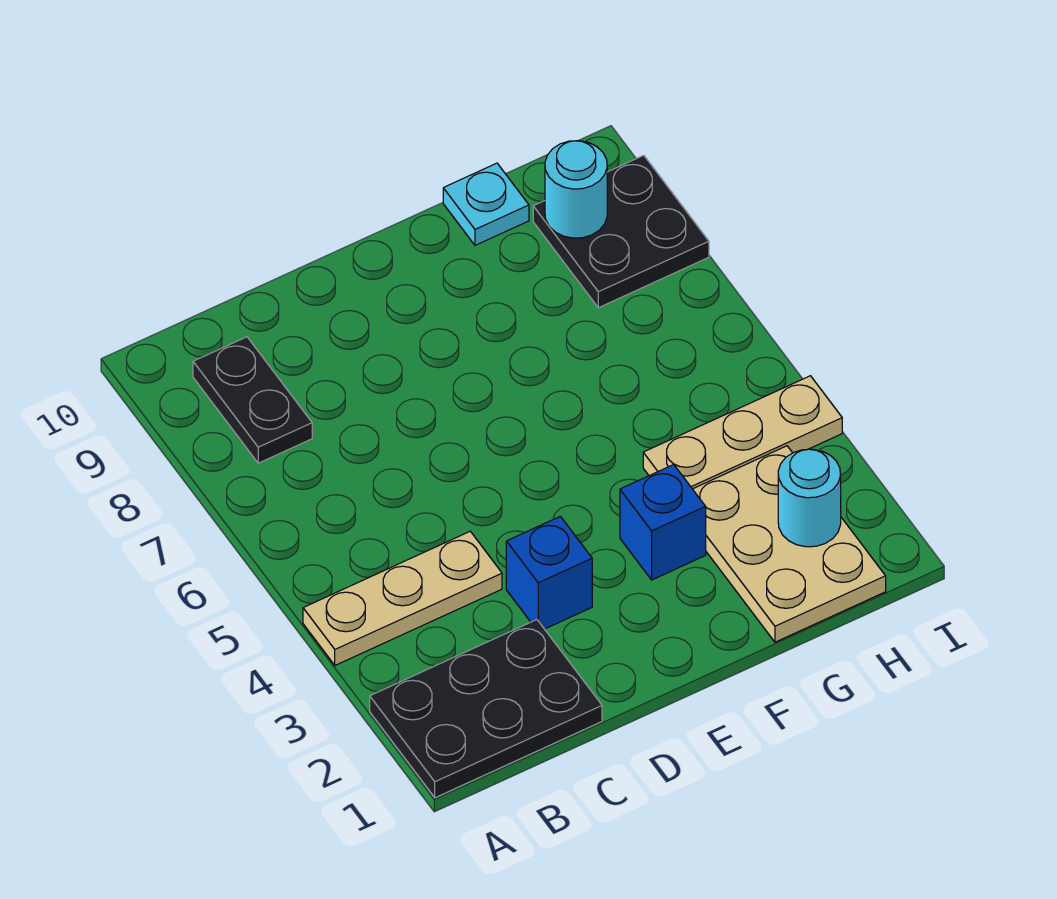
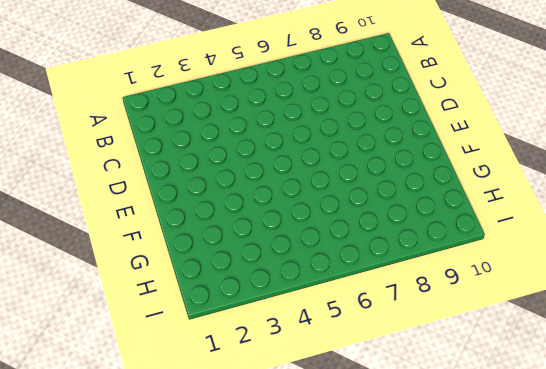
none -> black plate A1:C2 level 1
none -> tan plate A4:C4 level 1

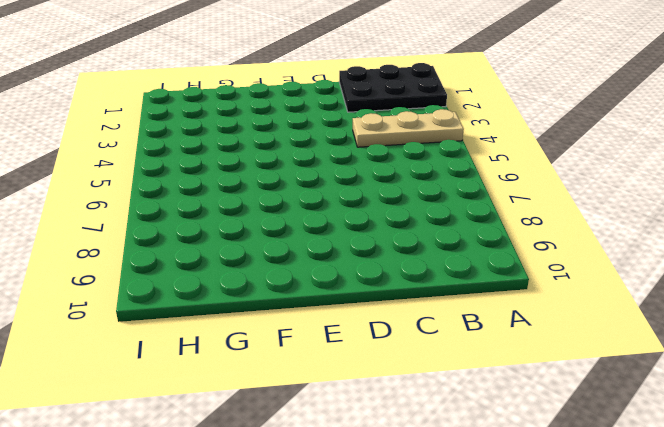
none -> black plate B8:B9 level 1
none -> blue brick D3 level 1

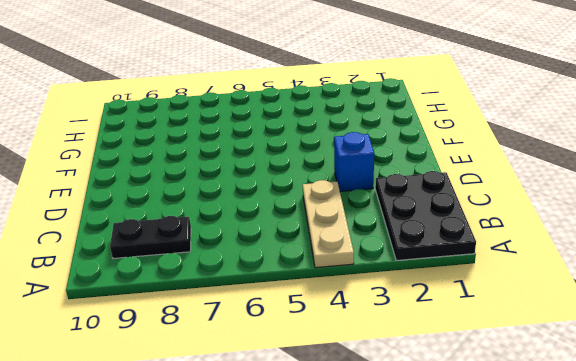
none -> blue brick F3 level 1
none -> tan plate G1:H3 level 1

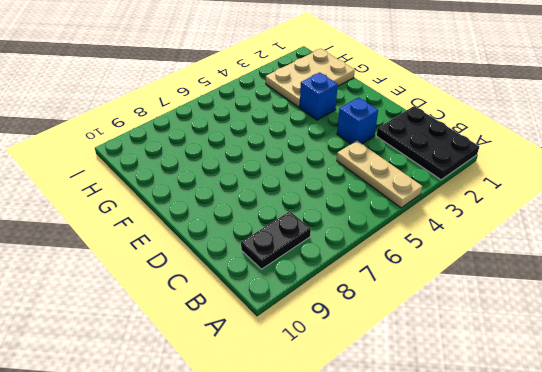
none -> tan plate G4:I4 level 1
none -> cyan plate G10 level 1

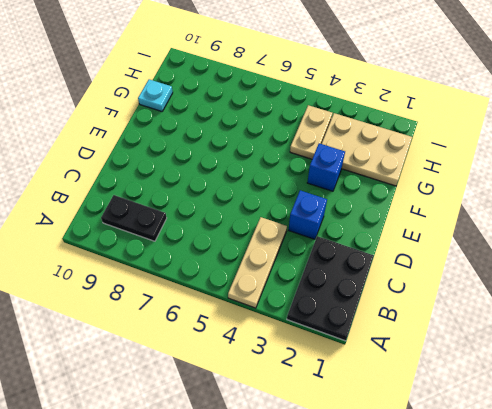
tan plate G4:H4 level 1 -> tan plate G4:I4 level 1
none -> black plate H8:I9 level 1
none -> cyan round brick H2 level 2

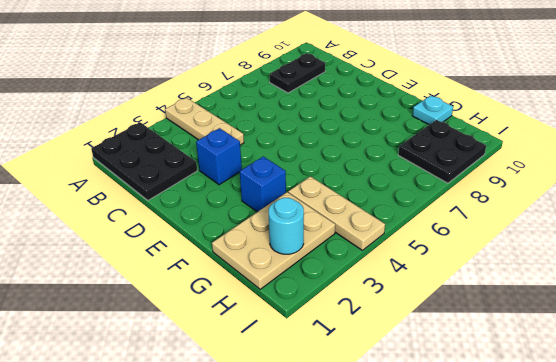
none -> cyan round brick H9 level 2

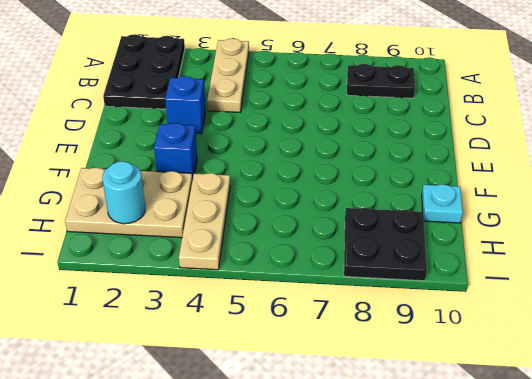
none -> cyan round brick H9 level 2

